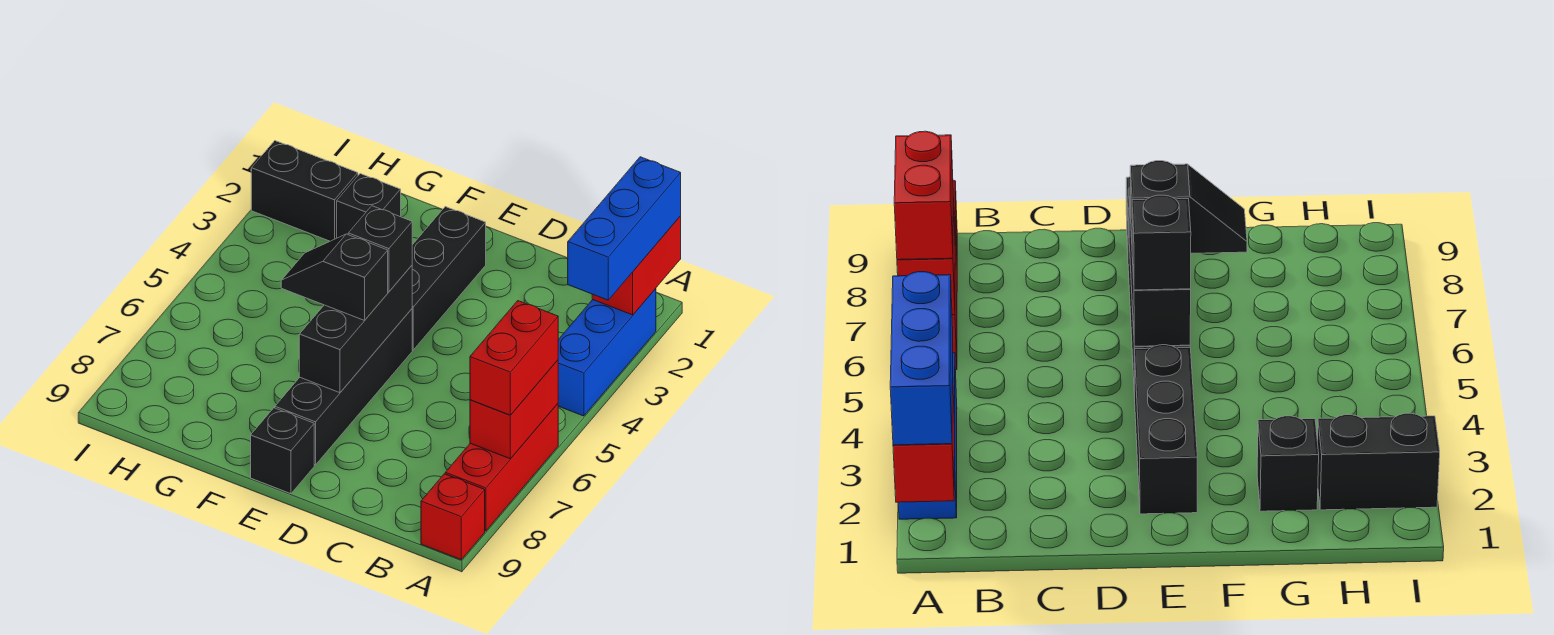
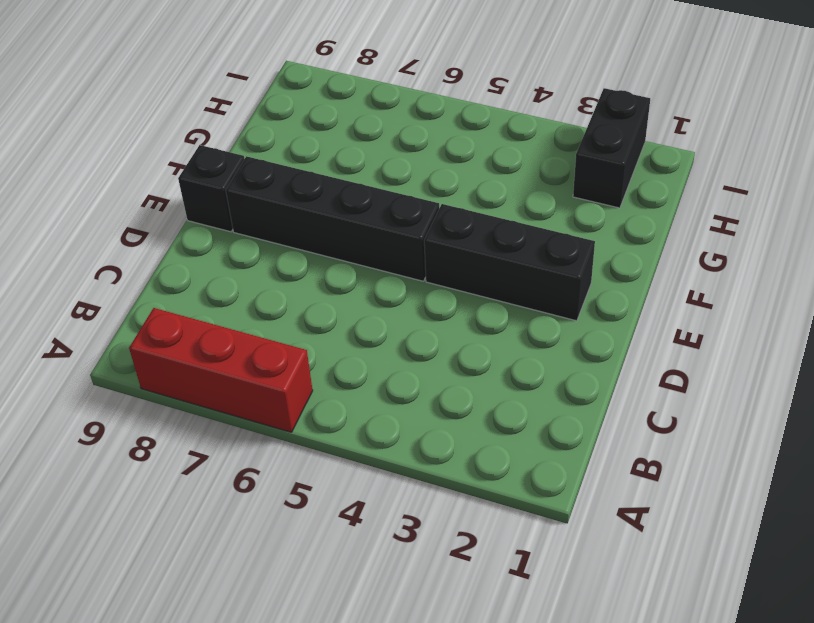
none -> blue brick A2:A4 level 1
none -> red brick A9 level 1
none -> black brick G2 level 1

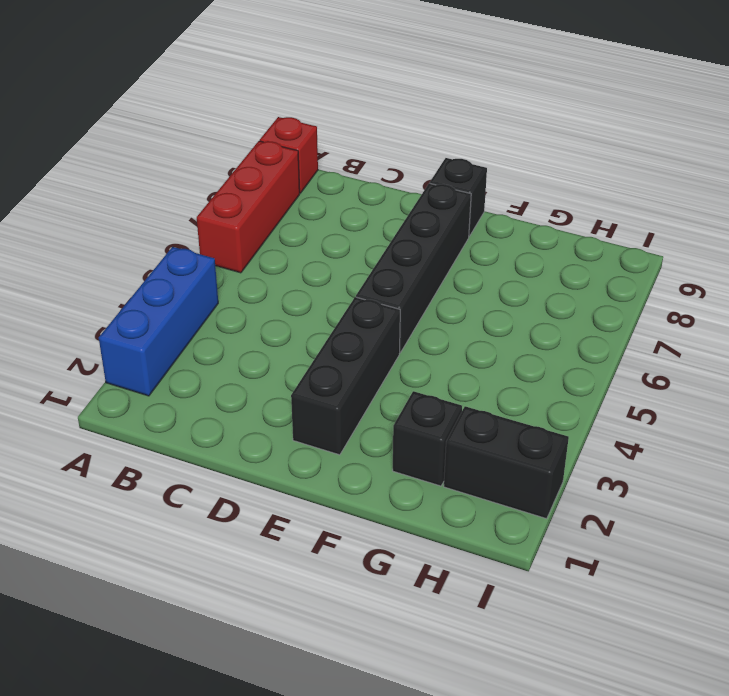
none -> red brick A1:A2 level 2
none -> red brick A6:A7 level 2
none -> black brick E5:E7 level 2

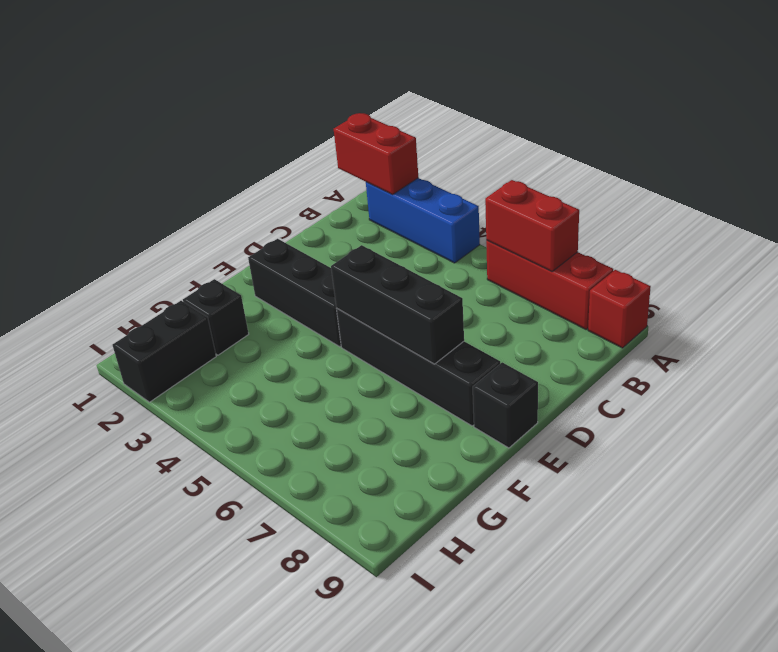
none -> blue brick A1:A3 level 3
none -> red brick A6:A7 level 3
none -> black brick E5 level 3

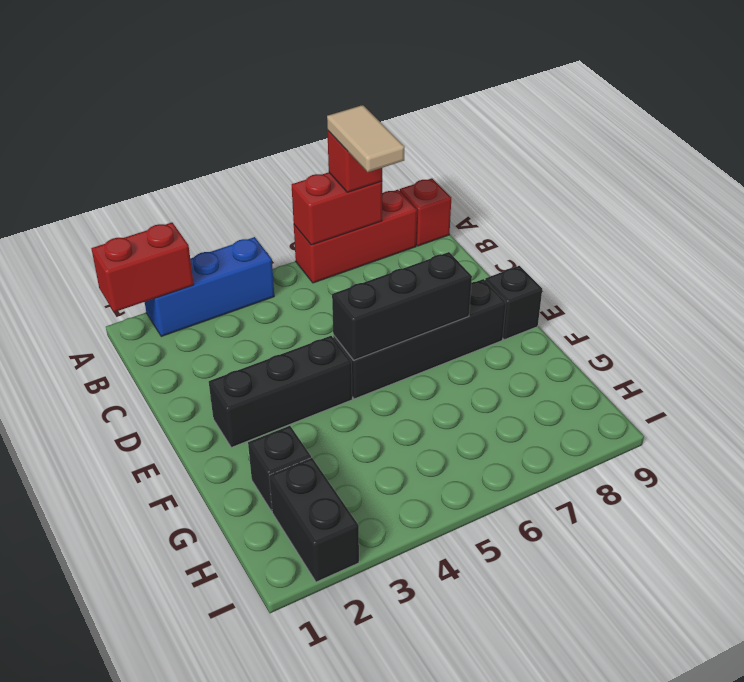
red brick A7 level 3 -> red brick A6:A7 level 3
tan tile A7:B7 level 4 -> none
none -> blue brick A1:A3 level 3
none -> black brick E5 level 3
none -> black slope E6:F6 level 3 top E

